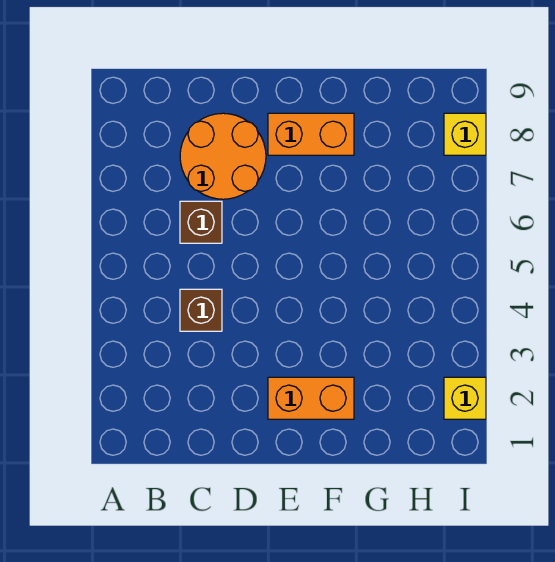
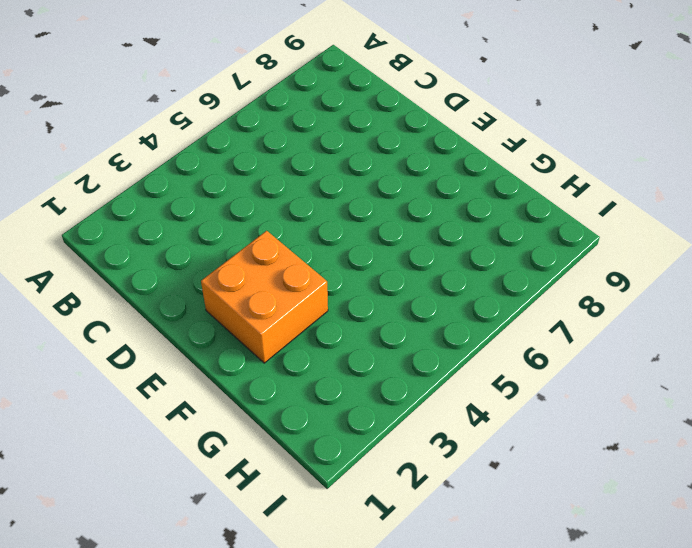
orange brick E2:F3 level 1 -> orange brick E2:F2 level 1
none -> brown brick C4 level 1
none -> brown brick C6 level 1

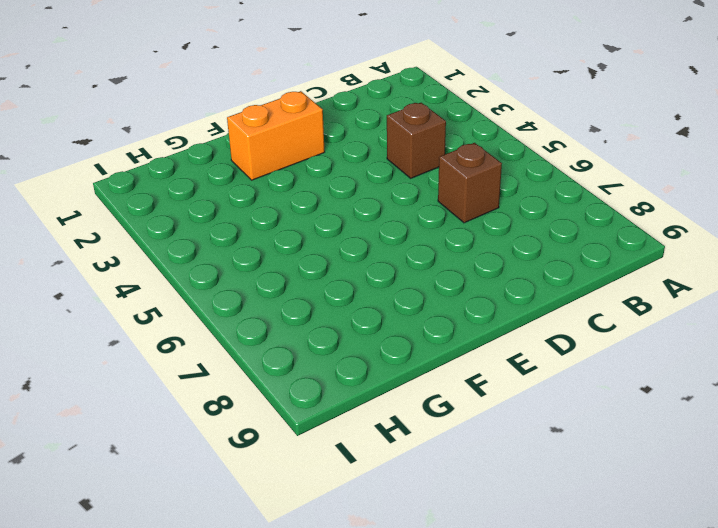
none -> orange round brick C7:D8 level 1
none -> orange brick E8:F8 level 1

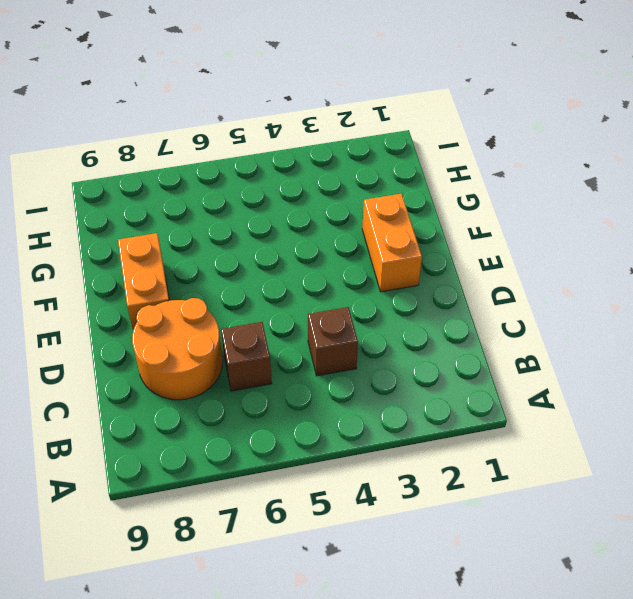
none -> yellow brick I2 level 1
none -> yellow brick I8 level 1

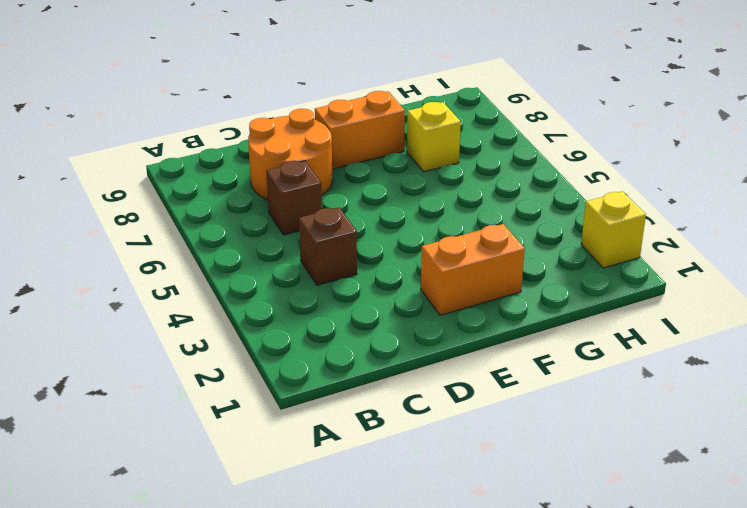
yellow brick G7 level 1 -> yellow brick I8 level 1

